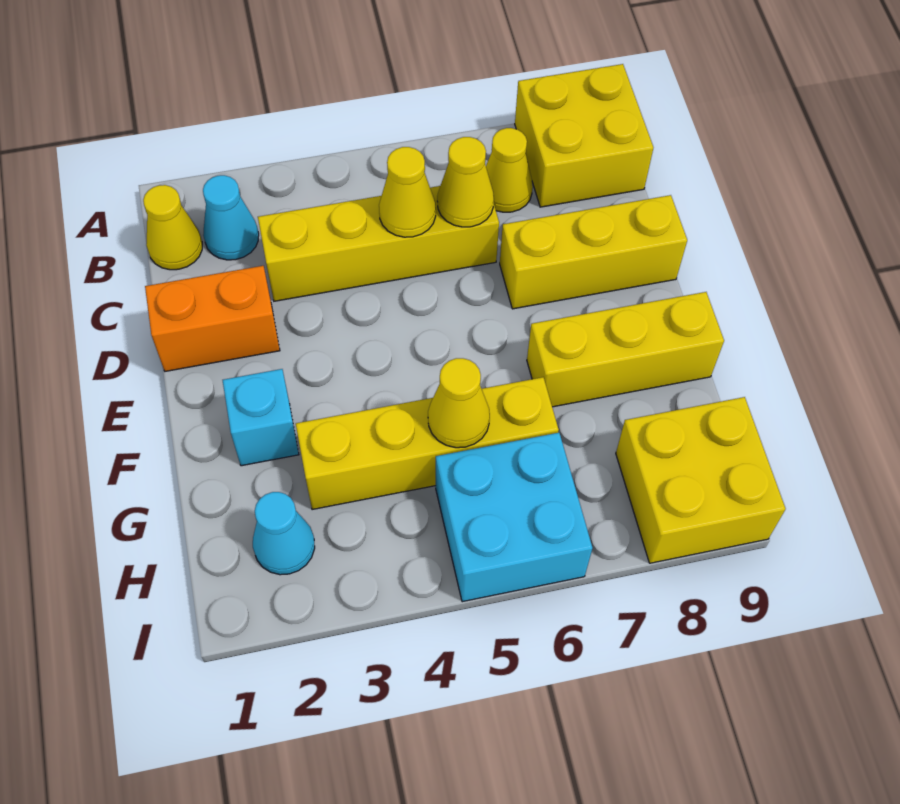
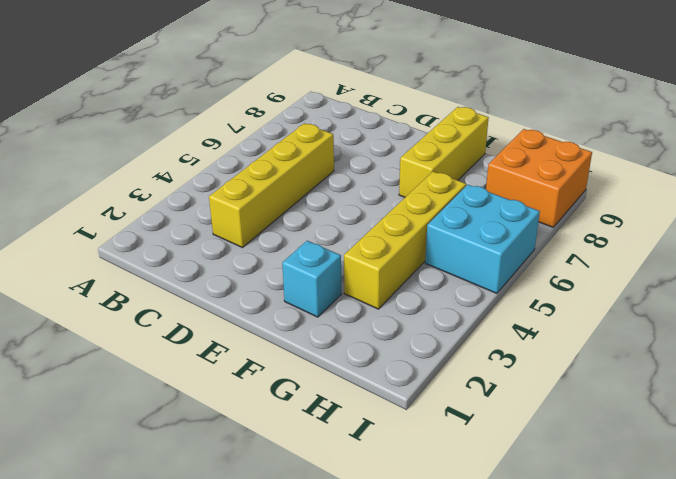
orange brick H8:I9 level 1 -> yellow brick H8:I9 level 1
none -> yellow brick A8:B9 level 1
none -> yellow cone B1 level 1
none -> cyan cone B2 level 1

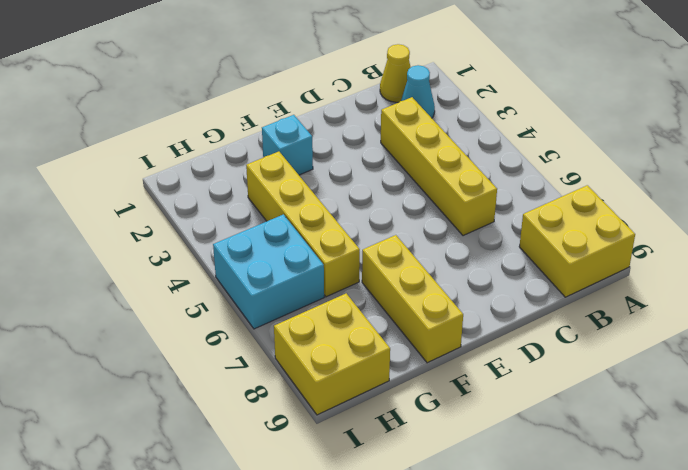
none -> yellow cone B7 level 1
none -> orange brick D1:D2 level 1
none -> yellow brick D7:D9 level 1

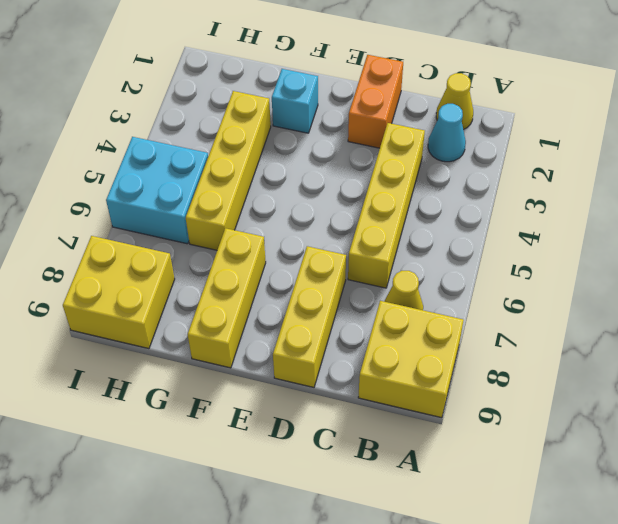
none -> cyan cone H2 level 1
none -> yellow cone C5 level 2
none -> yellow cone C6 level 2

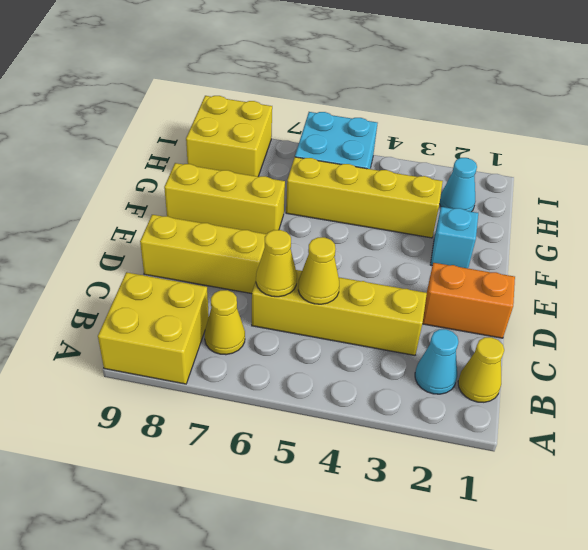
none -> yellow cone G5 level 2

